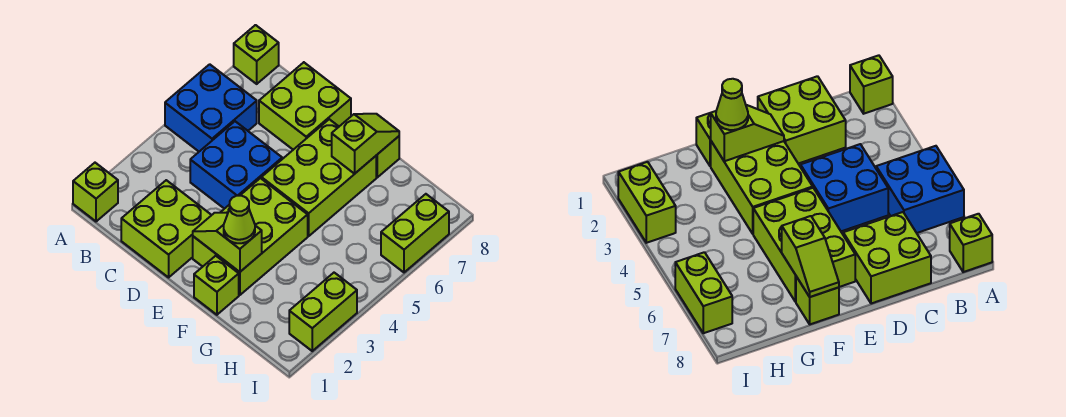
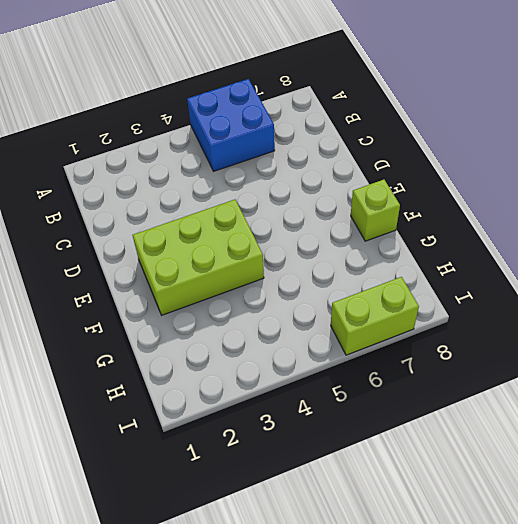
none -> lime brick A1 level 1
none -> lime brick A8 level 1
none -> lime brick C1:D2 level 1

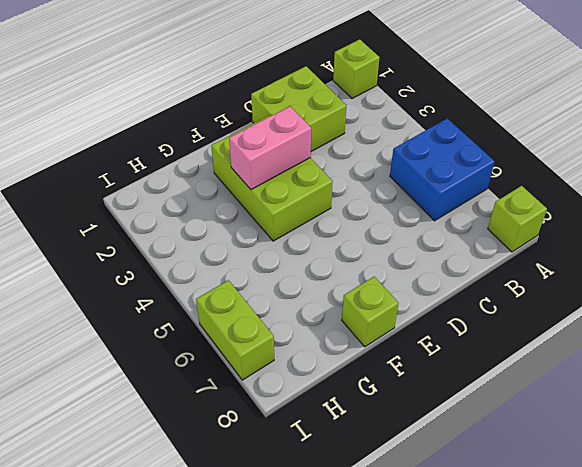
pink brick E3:F3 level 2 -> none
none -> blue brick C4:D5 level 1
none -> lime brick C7:D8 level 1
none -> lime brick E5:F7 level 1

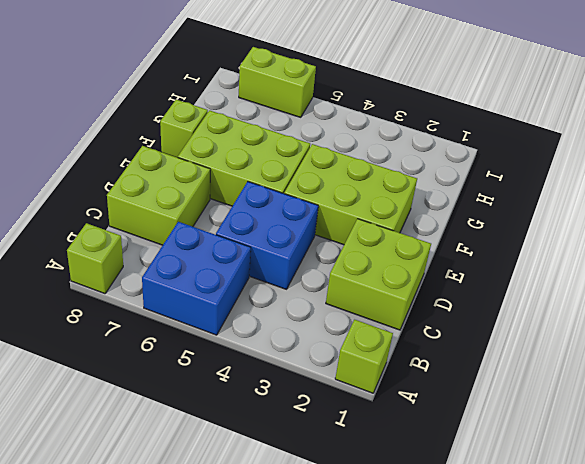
none -> lime brick F1 level 1
none -> lime brick I2:I3 level 1
none -> lime slope E2:F2 level 2 top F

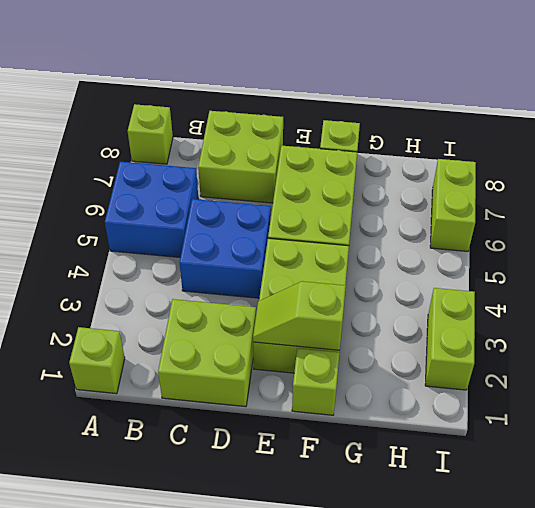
none -> lime slope F7:F8 level 2 top 7
none -> lime cone F2 level 3

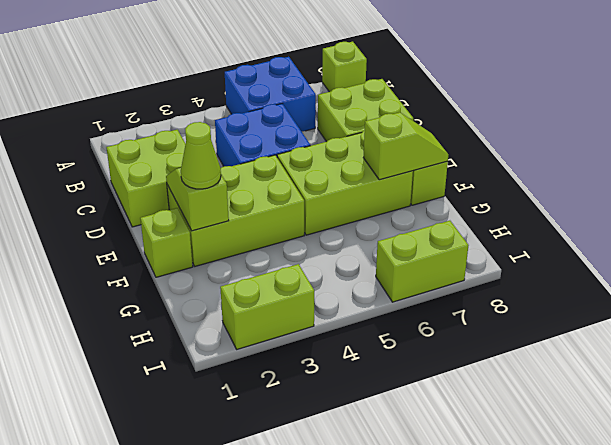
none -> lime brick A1 level 1

